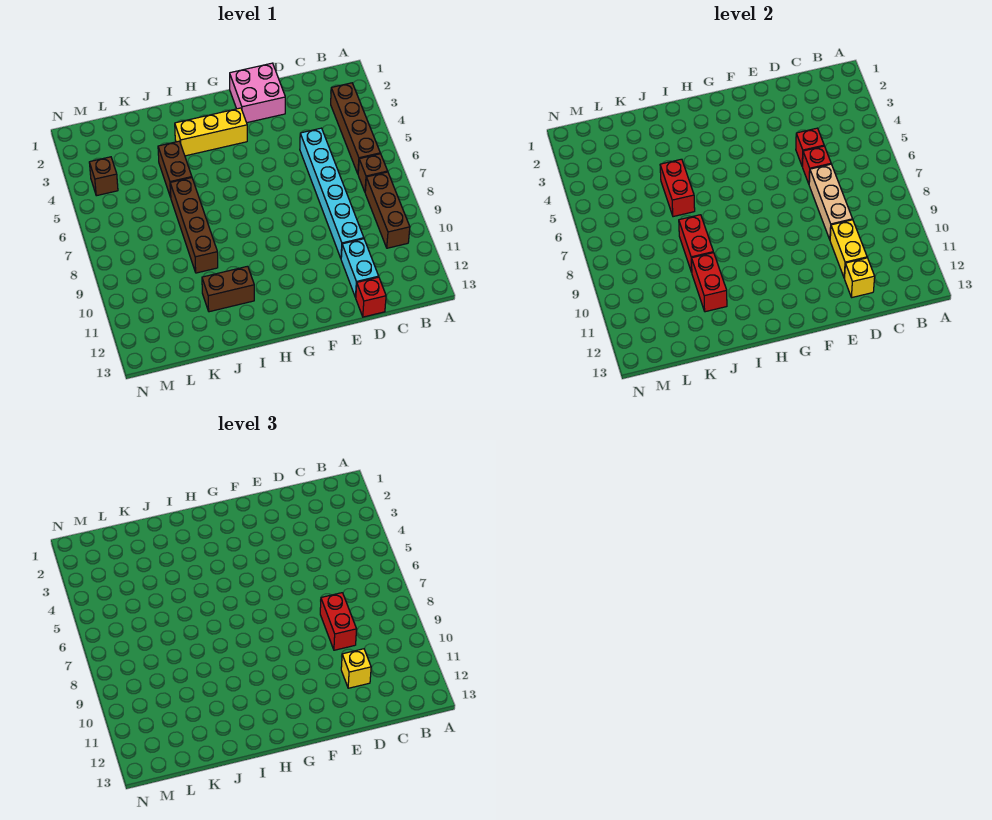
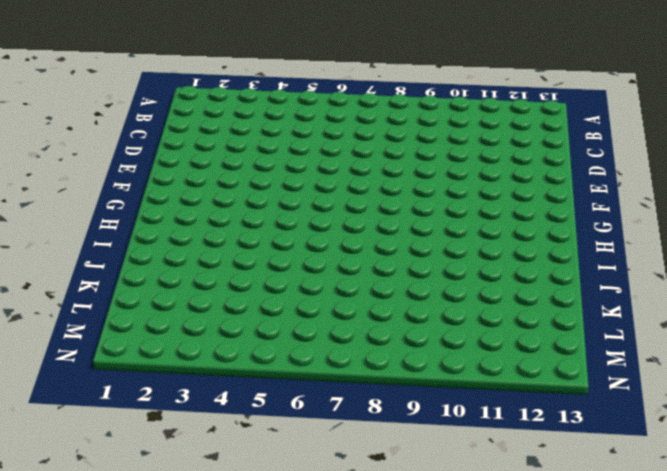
none -> brown brick B3:B6 level 1
none -> brown brick B7 level 1
none -> brown brick B8:B10 level 1

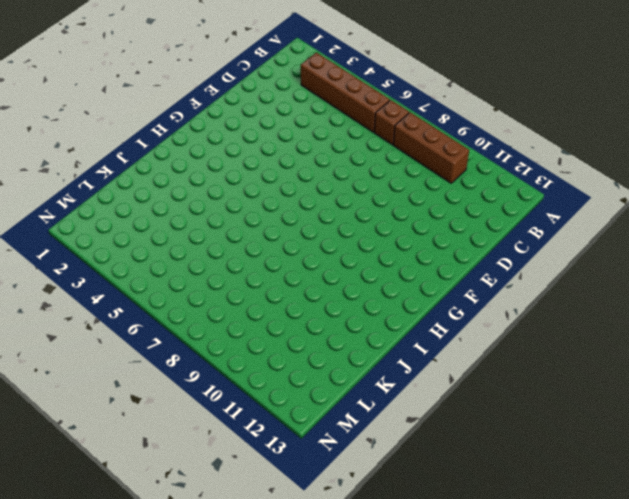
none -> cyan brick D5:D10 level 1
none -> cyan brick D11:D12 level 1
none -> red brick D13 level 1

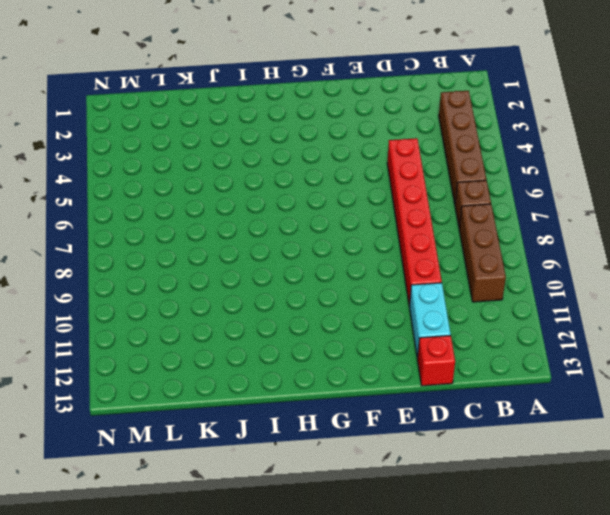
red brick D5:D10 level 1 -> cyan brick D5:D10 level 1
none -> pink brick E1:F2 level 1
none -> yellow brick G3:I3 level 1
none -> brown brick I11:J11 level 1

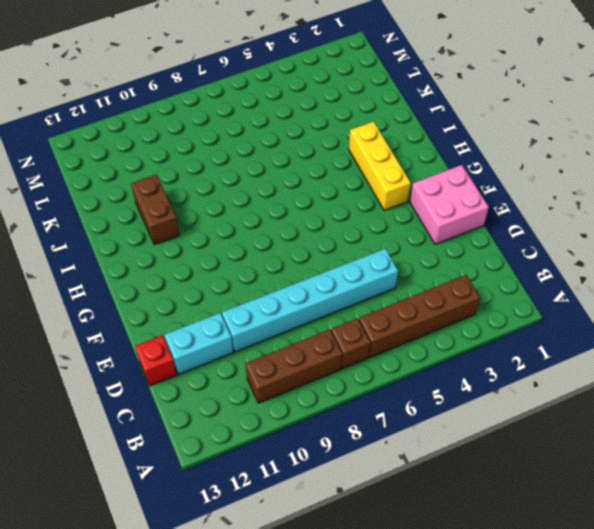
none -> brown brick J4:J5 level 1
none -> brown brick J6:J9 level 1
none -> brown brick M4 level 1

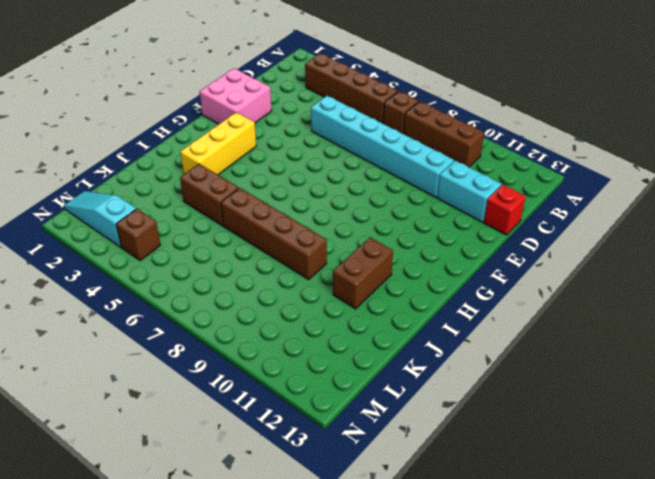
cyan slope M1:M3 level 1 top 3 -> none
none -> red brick D5 level 2
none -> red brick D6 level 2
none -> tan brick D7:D9 level 2

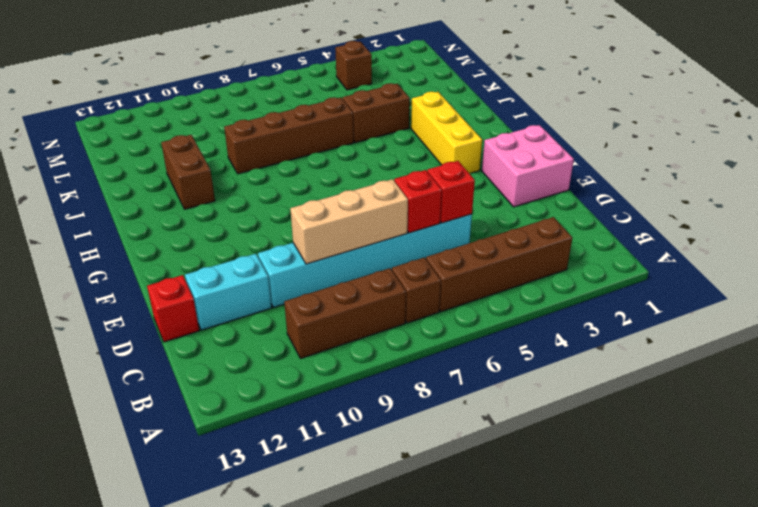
none -> yellow brick D10:D11 level 2
none -> yellow brick D12 level 2
none -> red brick J5:J6 level 2

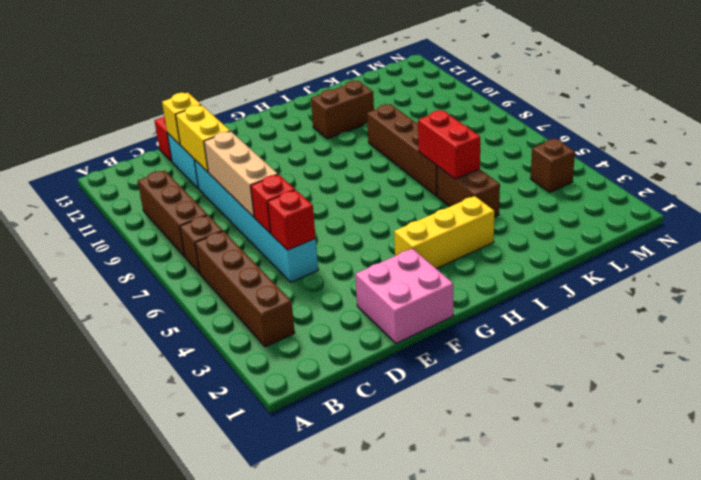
none -> red brick J8:J9 level 2
none -> red brick J10:J11 level 2
none -> red brick D8:D9 level 3

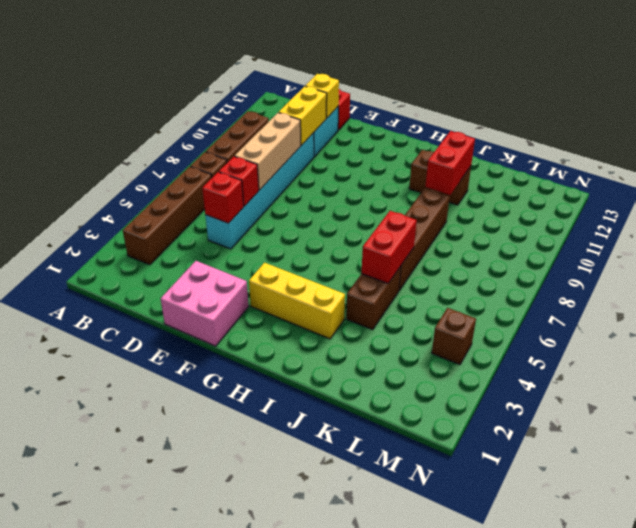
none -> red brick J8:J9 level 2
none -> red brick D8:D9 level 3
none -> yellow brick D11 level 3

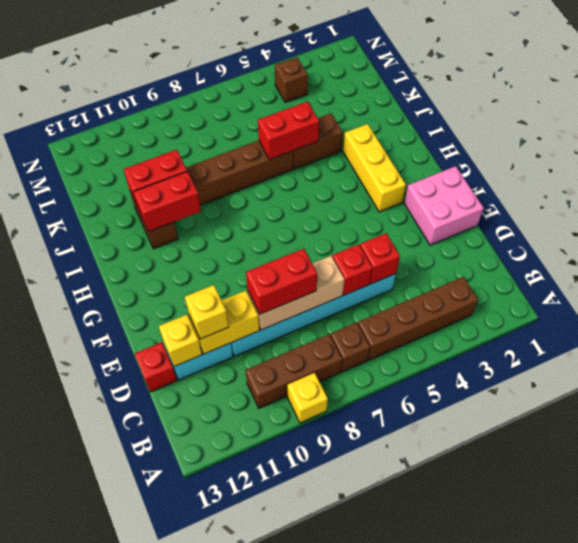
yellow brick A9 level 1 -> none
red brick I10:I11 level 2 -> red brick J8:J9 level 2

